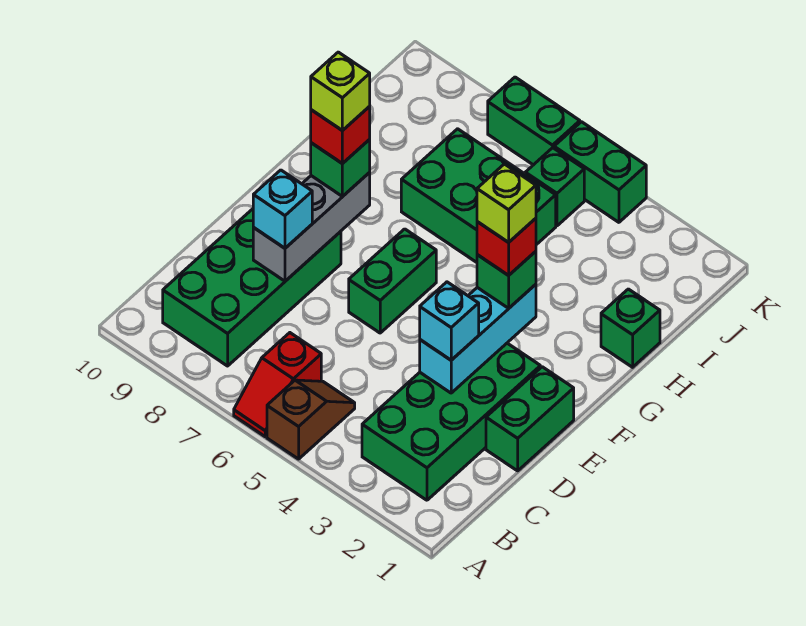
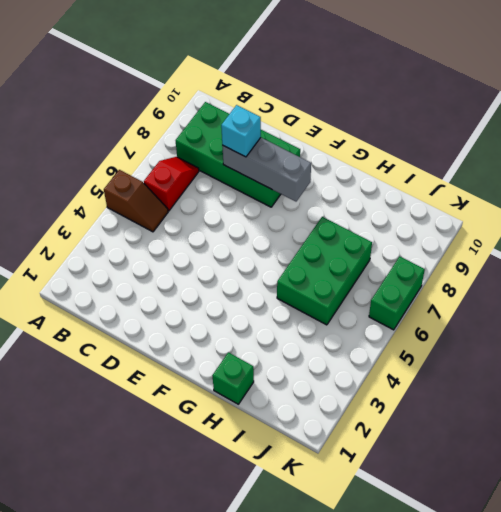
red slope B6:B7 level 1 top 6 -> red slope A6:B6 level 1 top B
none -> green brick B2:E3 level 1
none -> green brick D1:E1 level 1
none -> green brick E6:F6 level 1

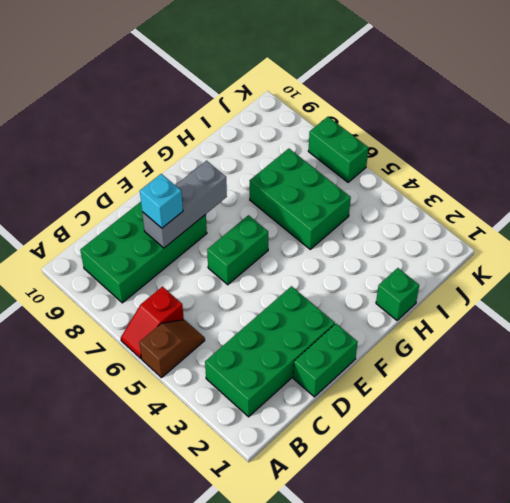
none -> green brick J5 level 1
none -> green brick K4:K5 level 1
none -> cyan brick D3:F3 level 2

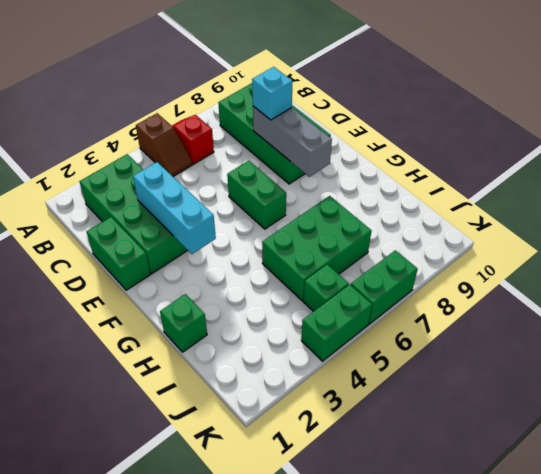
none -> cyan brick D3 level 3
none -> green brick F3 level 3
none -> green brick F8 level 3

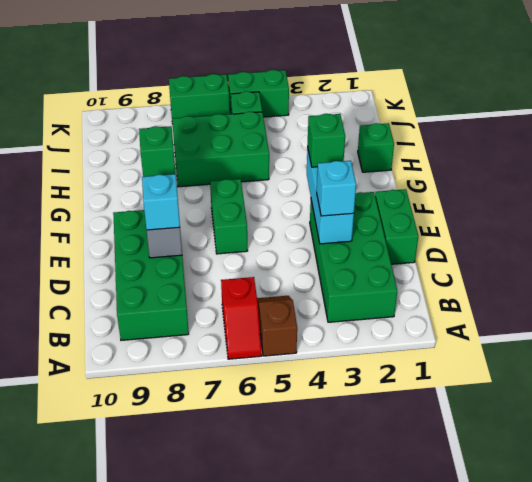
none -> red brick F3 level 4
none -> red brick F8 level 4
none -> lime brick F3 level 5

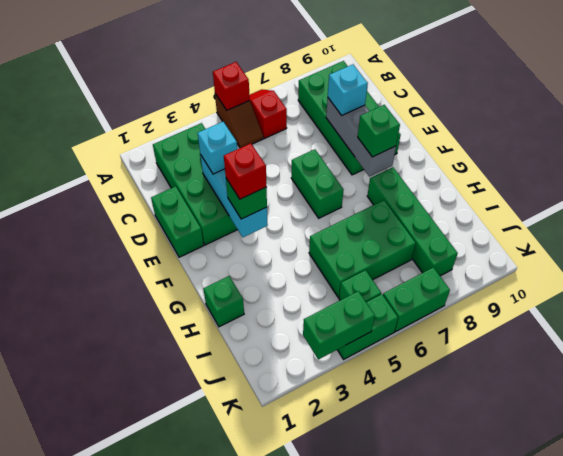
red brick A5 level 2 -> red brick F8 level 4
green brick G8:J8 level 1 -> none
green brick K3:K4 level 2 -> none
none -> lime brick F3 level 5
none -> lime brick F8 level 5

